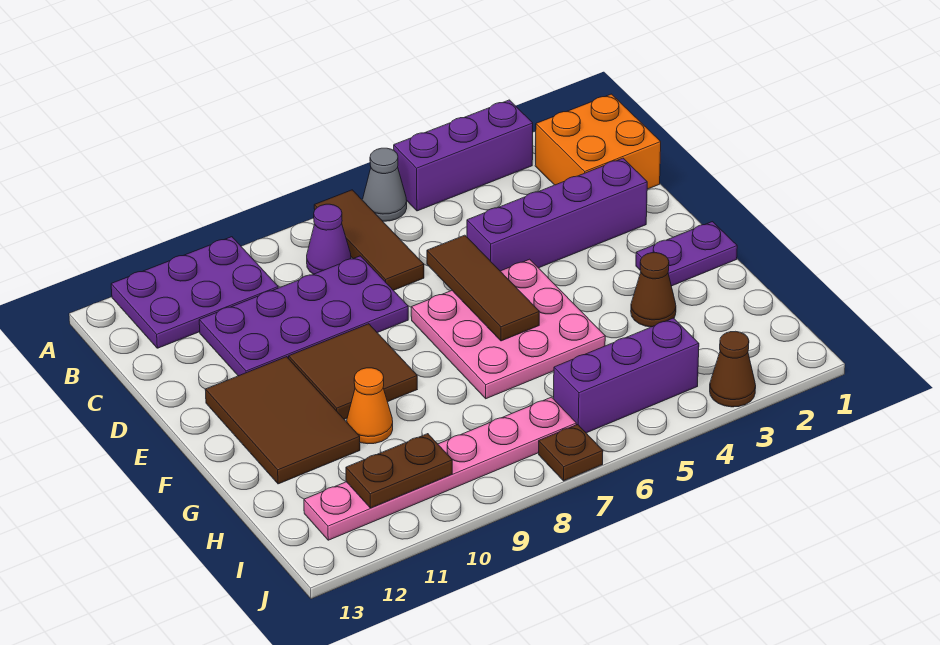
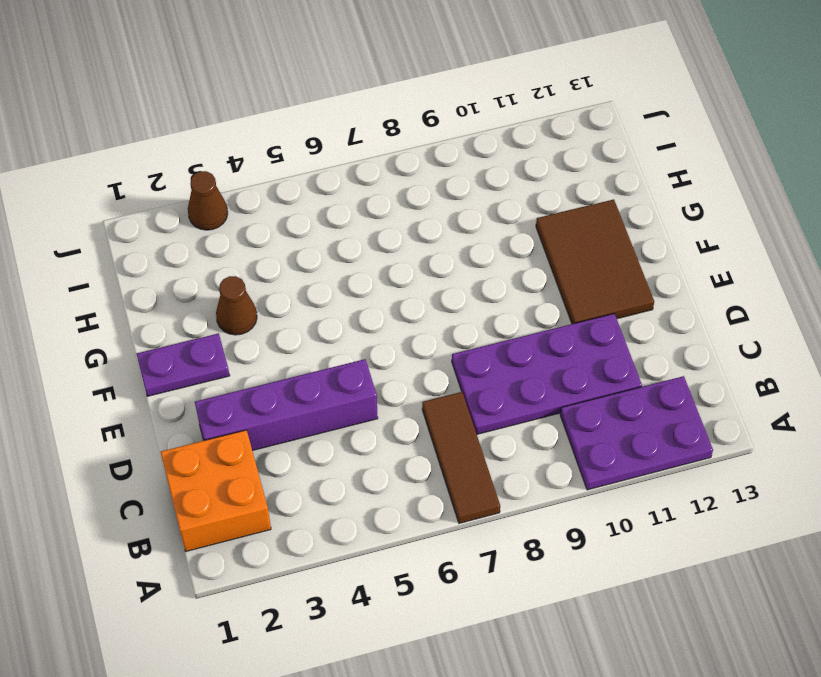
none -> purple brick A3:A5 level 1
none -> grey cone A6 level 1
none -> purple cone B8 level 1

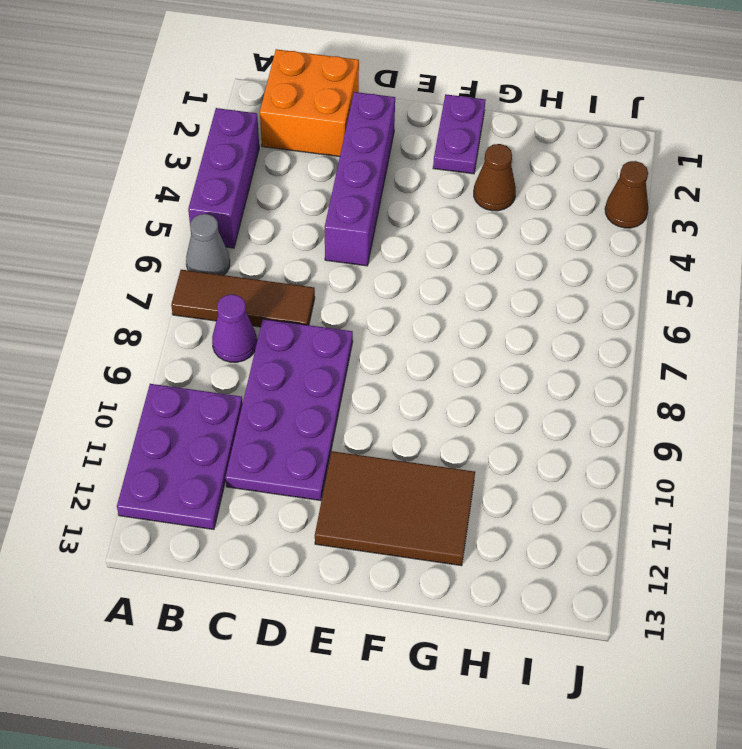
none -> pink plate E5:G7 level 1
none -> brown tile E9:F10 level 1
none -> orange cone G10 level 1

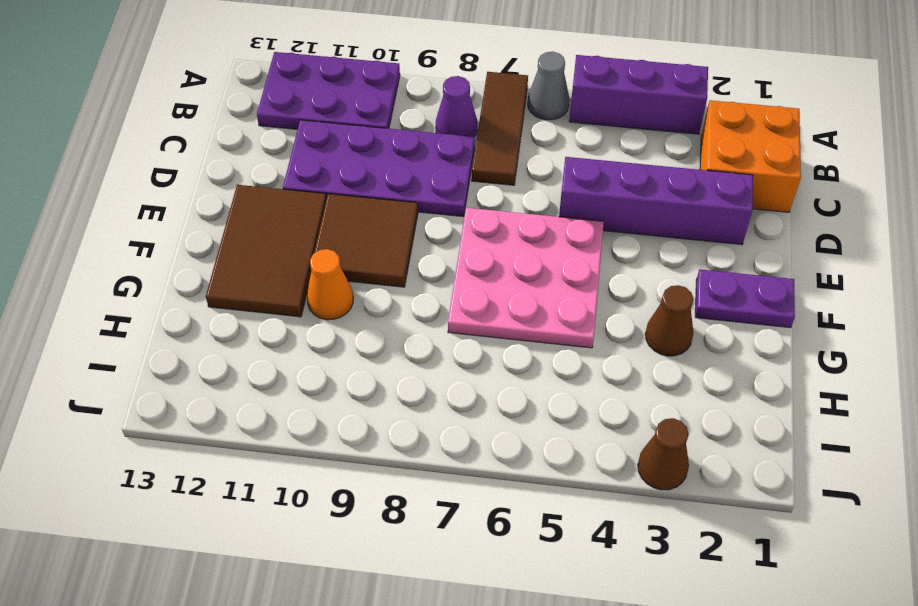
none -> purple brick I4:I6 level 1
none -> pink plate I7:I12 level 1
none -> brown plate J7 level 1

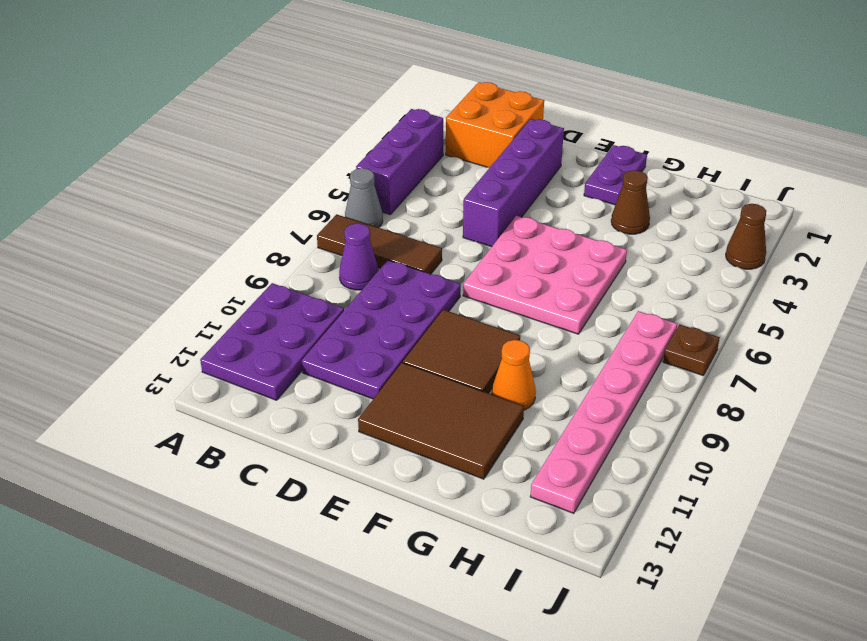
none -> purple brick I4:I6 level 1
none -> brown tile D6:F6 level 2
none -> brown plate I10:I11 level 2

